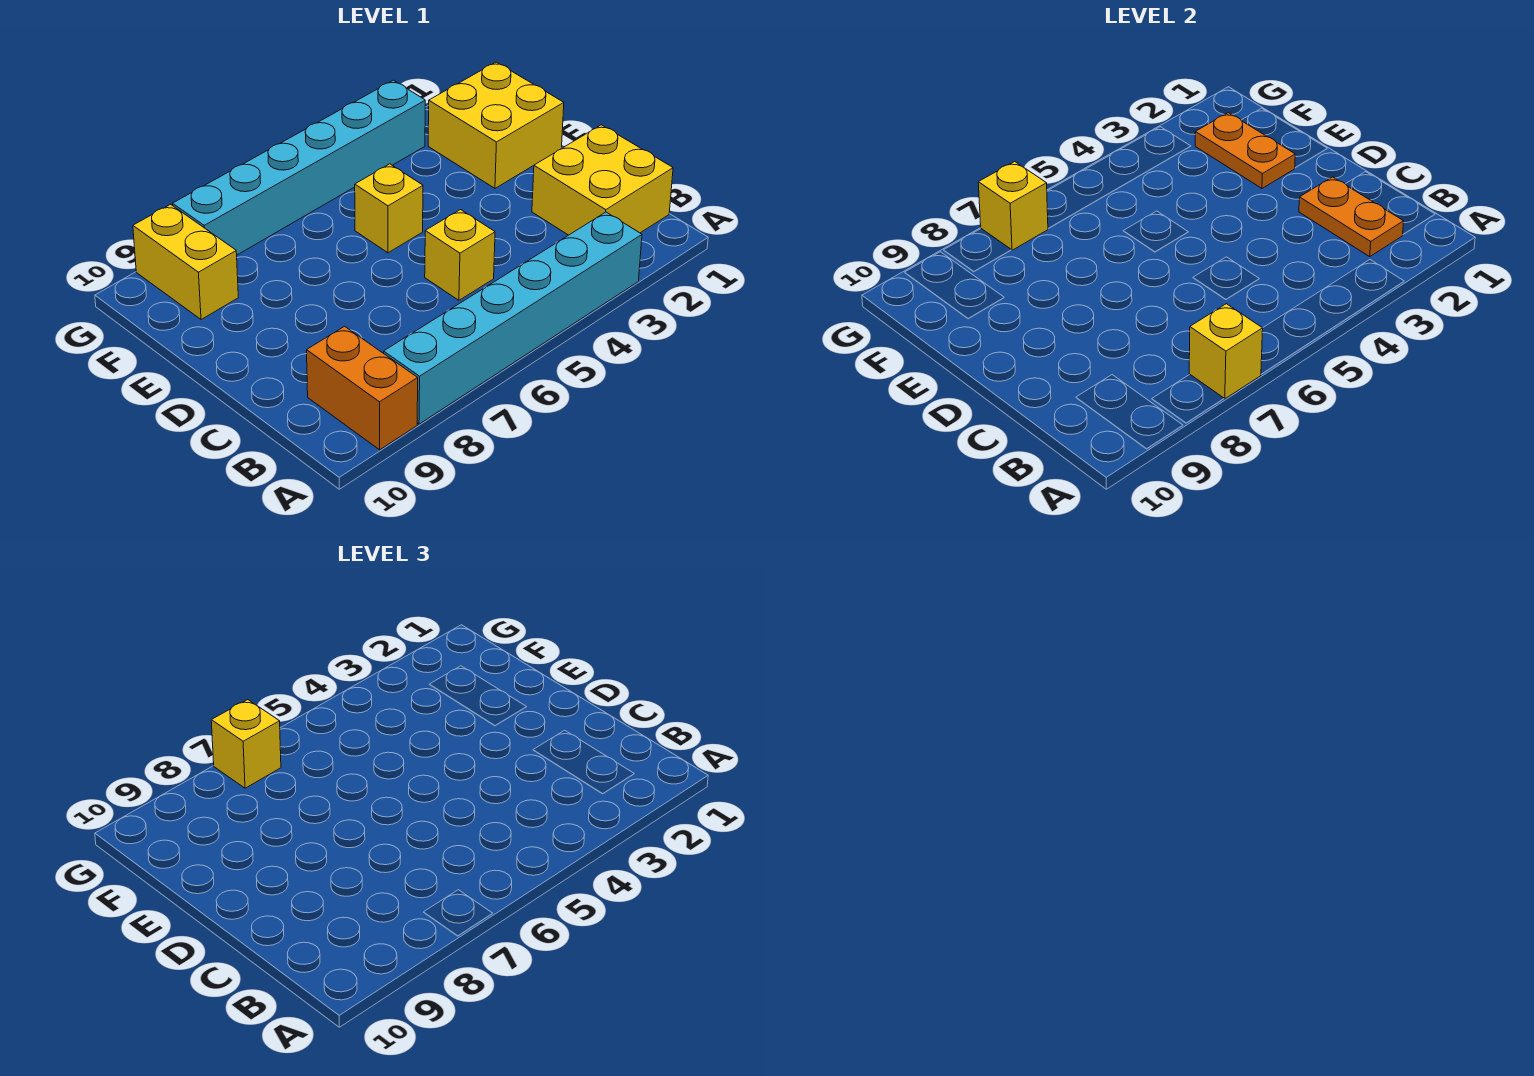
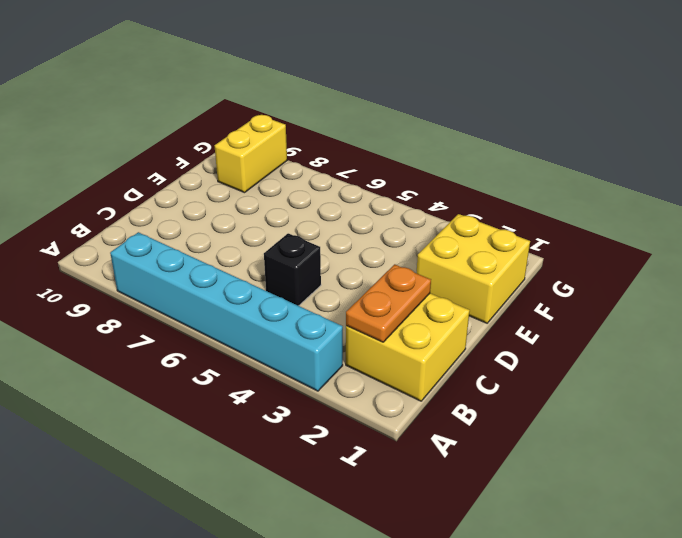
black brick C5 level 1 -> yellow brick C5 level 1
none -> orange brick A9:B9 level 1
none -> yellow brick E5 level 1
none -> cyan brick G3:G8 level 1

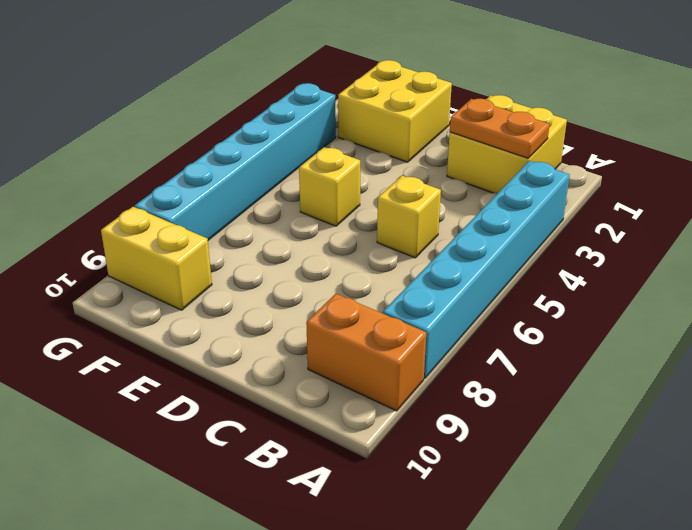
none -> yellow brick A7 level 2
none -> orange plate E2:F2 level 2
none -> yellow brick G7 level 2

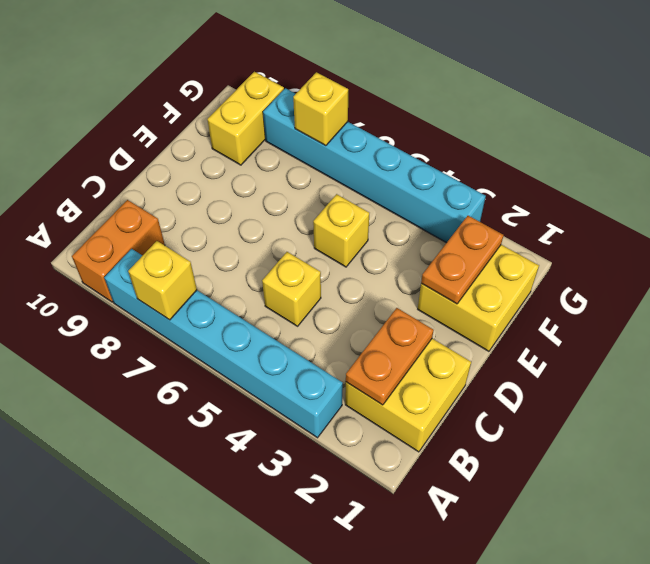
none -> yellow brick G7 level 3

